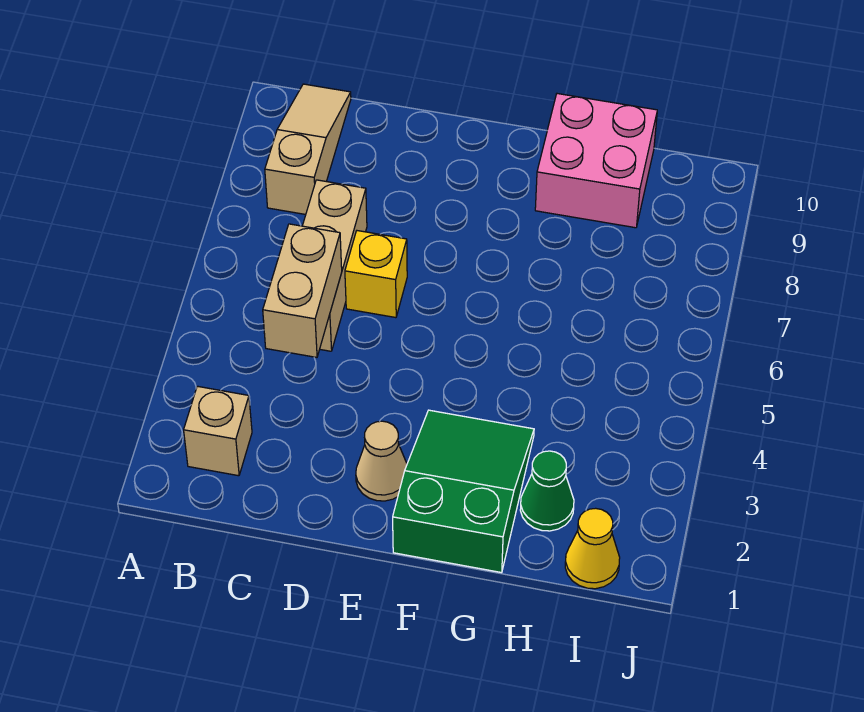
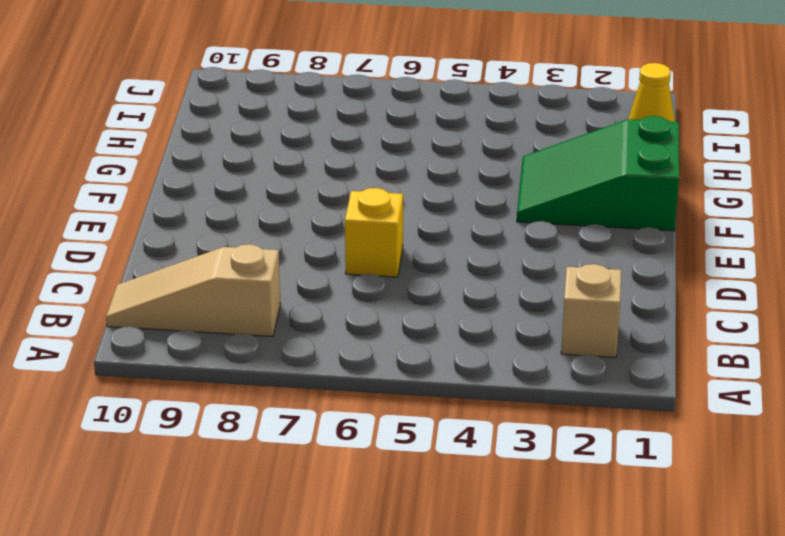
none -> tan brick C5:C7 level 1
none -> tan cone E2 level 1

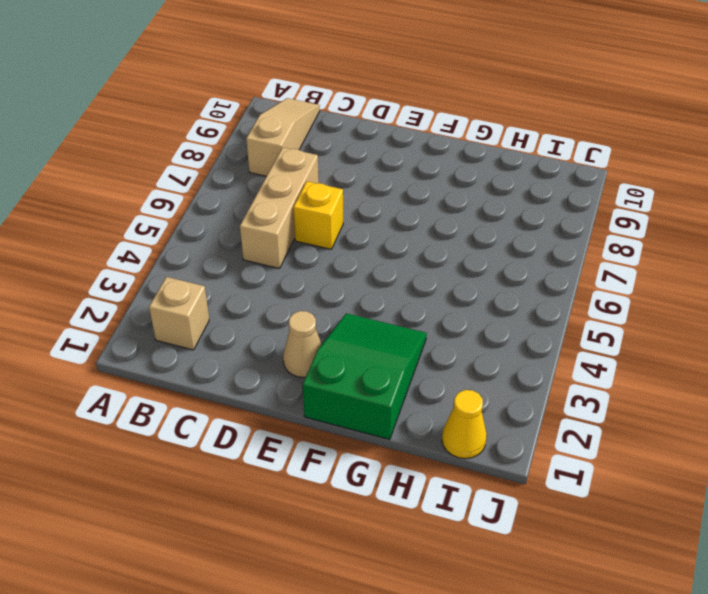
none -> pink brick G9:H10 level 1
none -> green cone H2 level 1

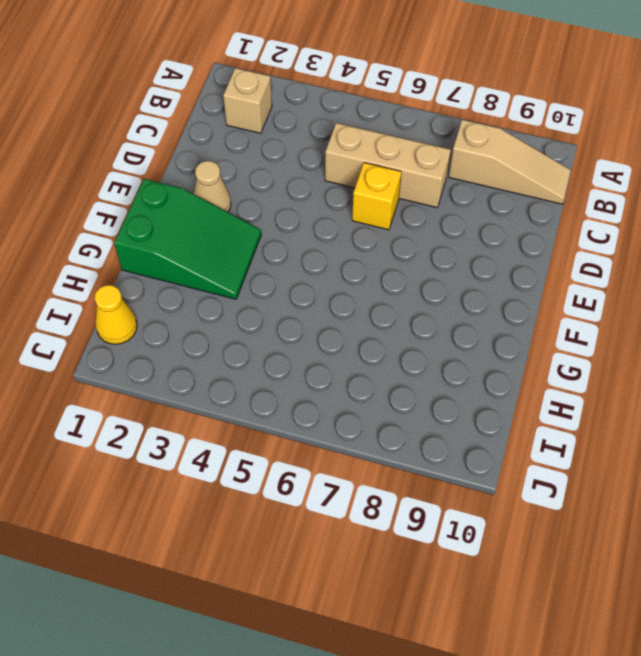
none -> pink brick G9:H10 level 1
none -> green cone H2 level 1

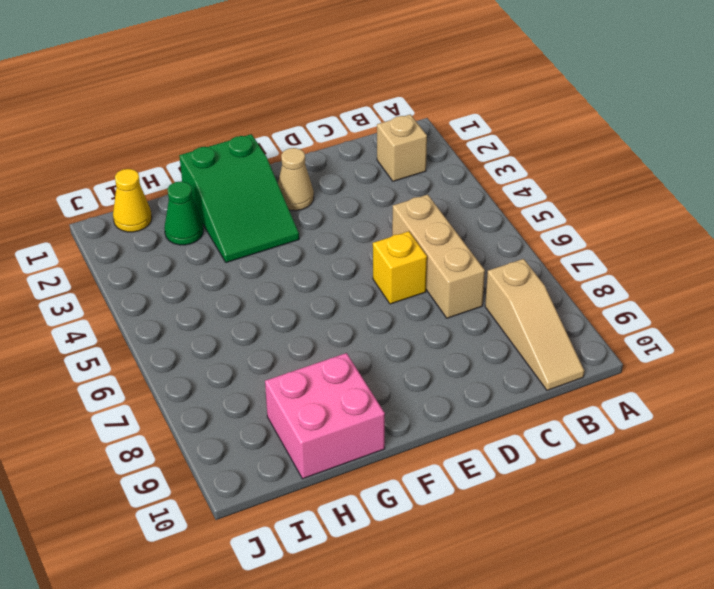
none -> tan brick C4:C5 level 2

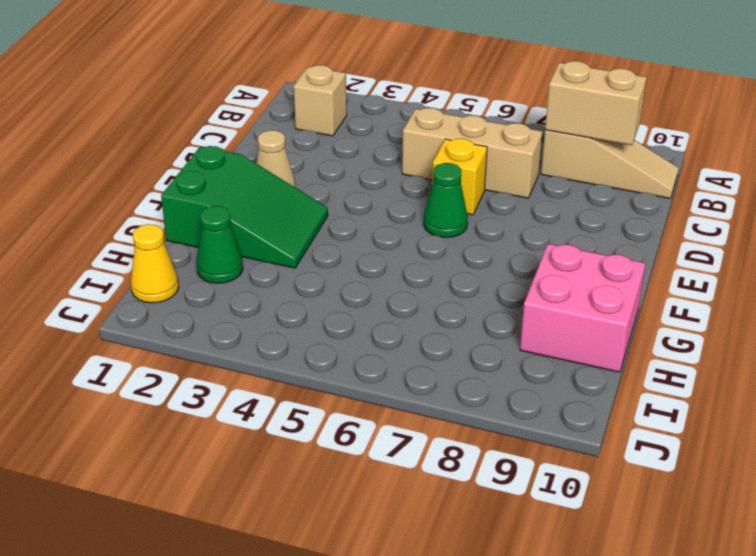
tan brick B8:B9 level 2 -> tan brick C4:C5 level 2
green cone E6 level 1 -> none

